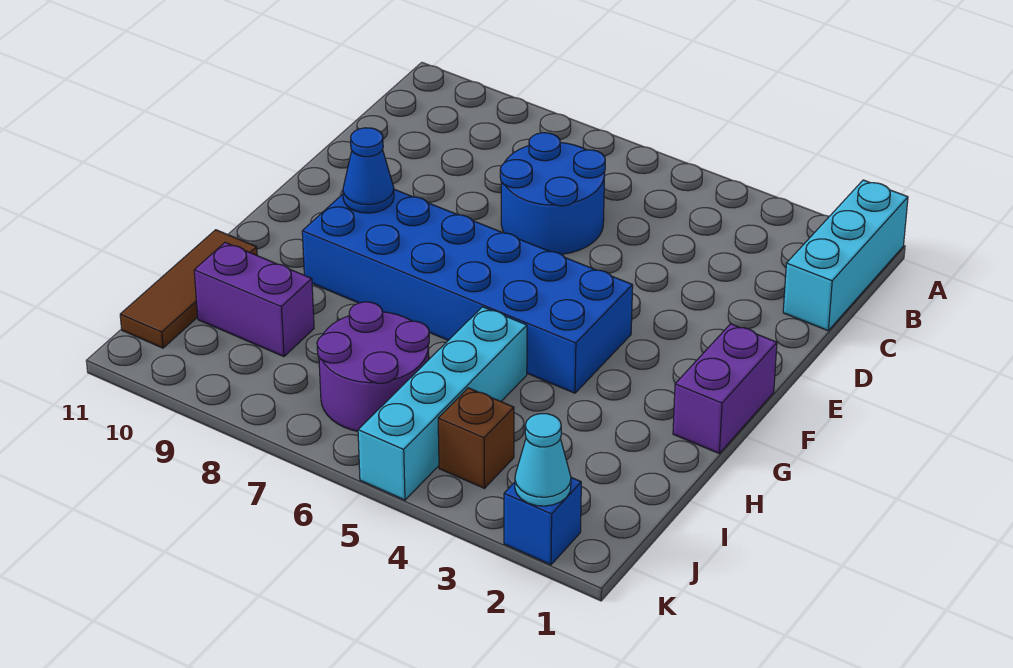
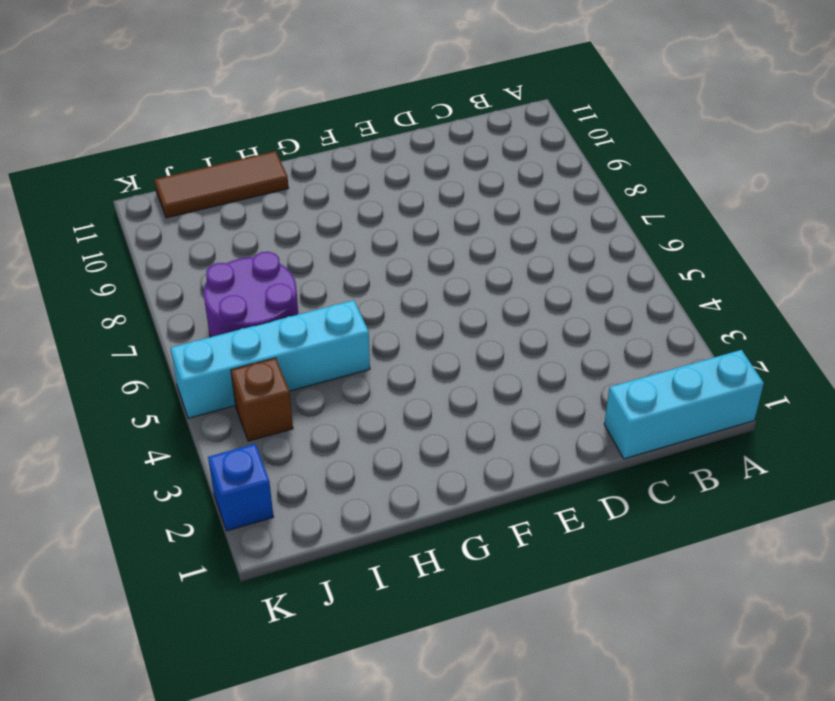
none -> blue round brick C6:D7 level 1
none -> purple brick F1:G1 level 1
none -> blue brick F4:G9 level 1

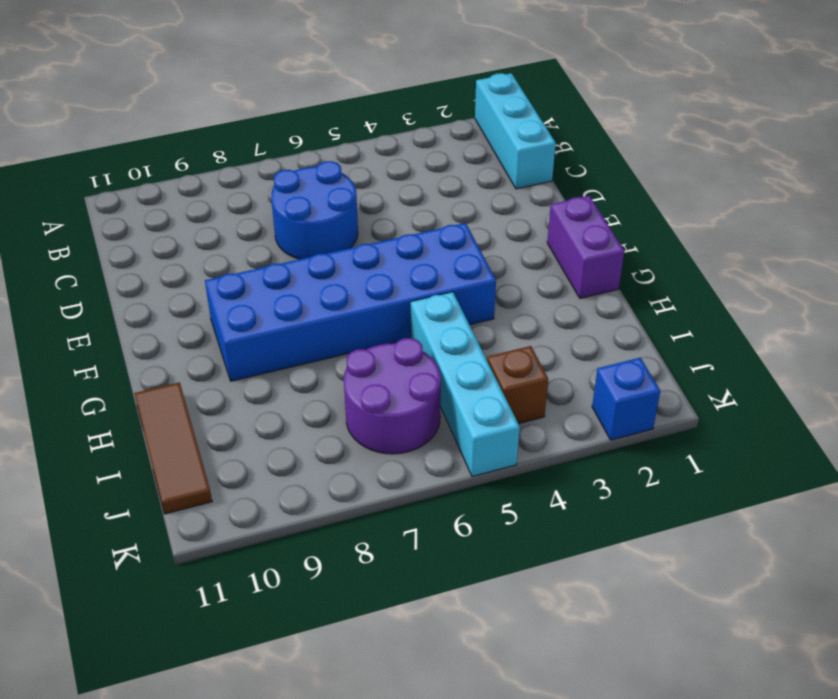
none -> purple brick I9:I10 level 1
none -> blue cone F9 level 2
none -> cyan cone K2 level 2

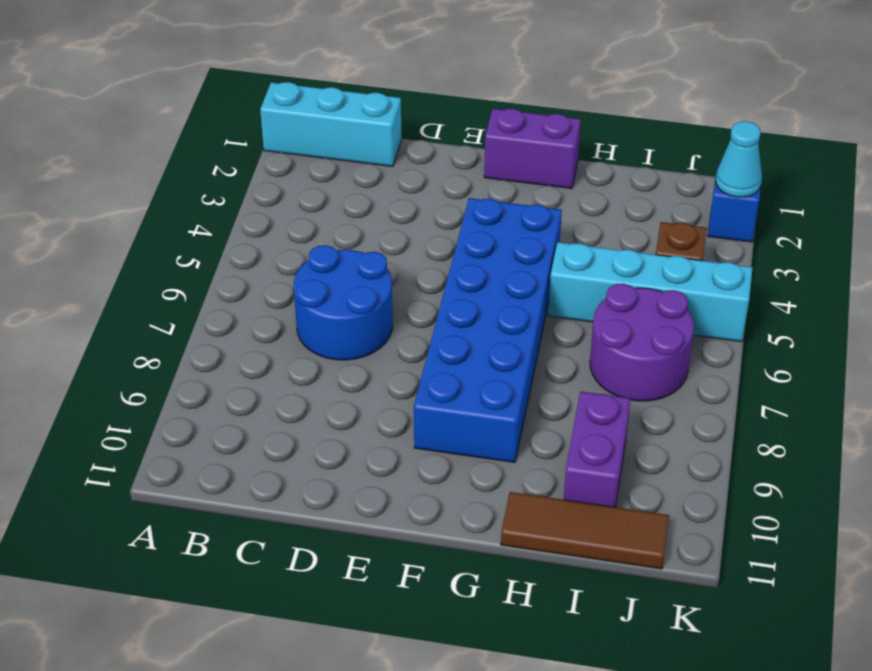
none -> blue cone F9 level 2

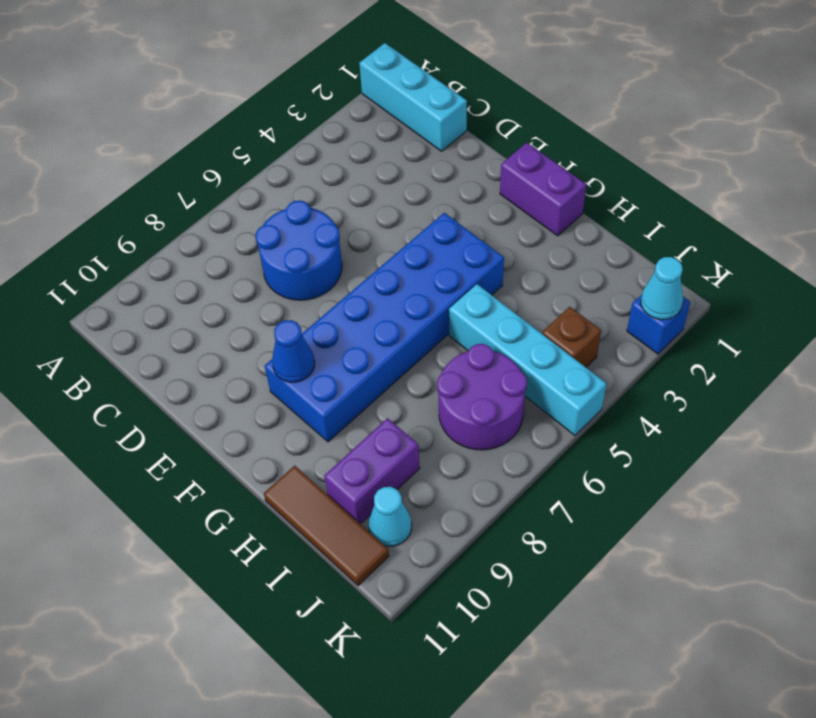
cyan cone J10 level 1 -> none

